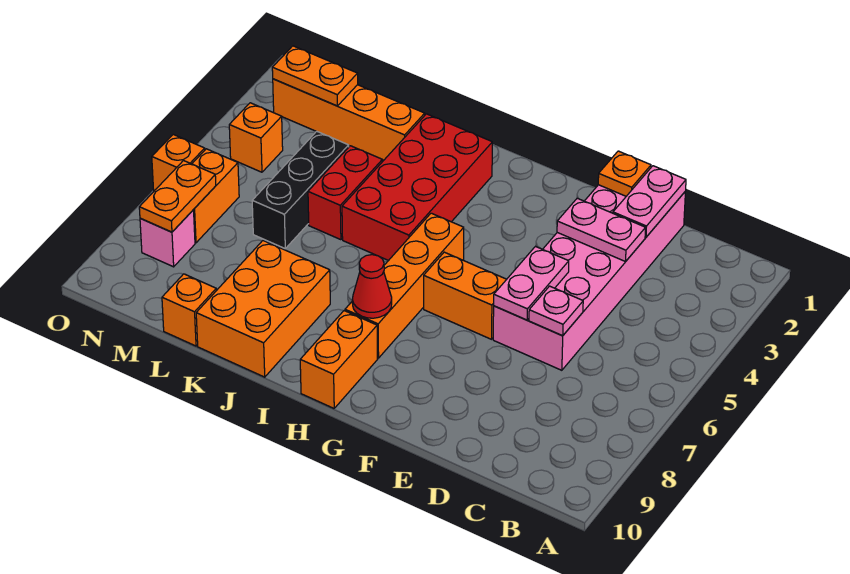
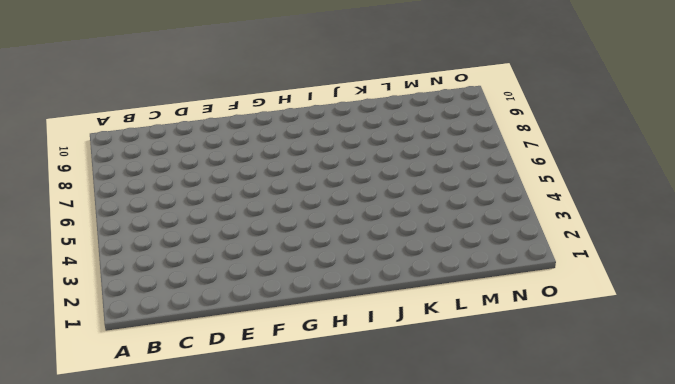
none -> pink brick D1:E6 level 1
none -> orange brick F6:G6 level 1
none -> orange brick H5:H8 level 1

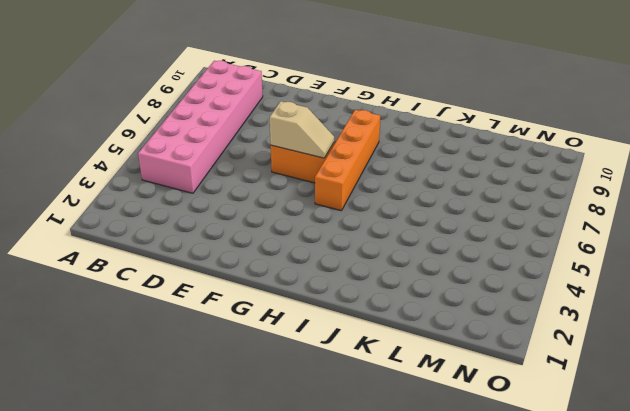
pink brick B4:C9 level 1 -> pink brick D1:E6 level 1
tan slope F6:G6 level 2 top F -> none
none -> orange brick H9:H10 level 1
none -> red brick I2:J5 level 1
none -> orange brick J8:K10 level 1

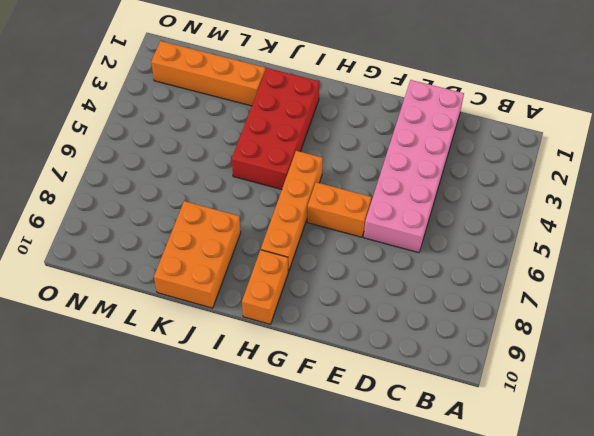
none -> red brick K4:K5 level 1
none -> black brick L4:L6 level 1
none -> orange brick L10 level 1

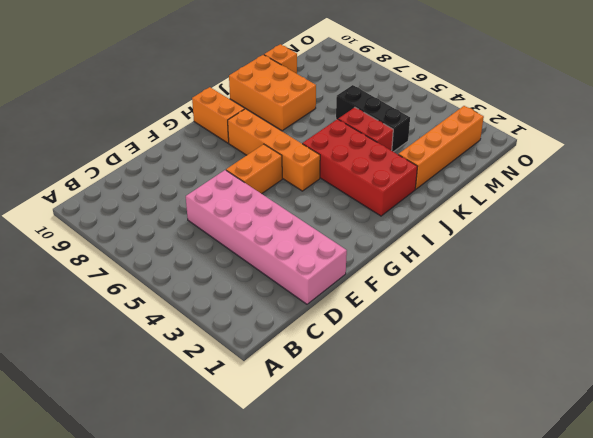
none -> orange brick N4 level 1
none -> orange brick N6:N7 level 1
none -> pink brick N8 level 1

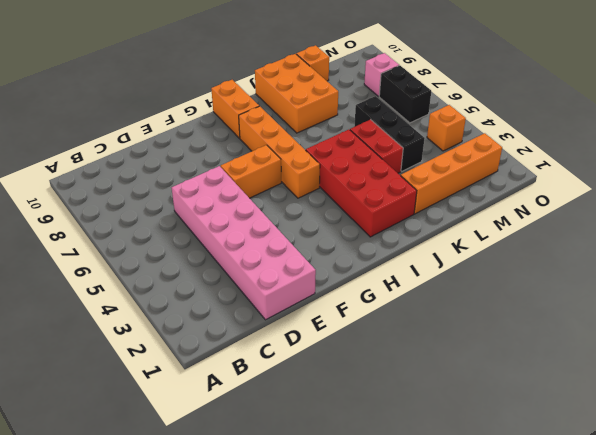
black brick N6:N7 level 1 -> orange brick N6:N7 level 1
none -> orange brick O6 level 1
none -> pink plate D1:D2 level 2
none -> pink plate D3:E3 level 2

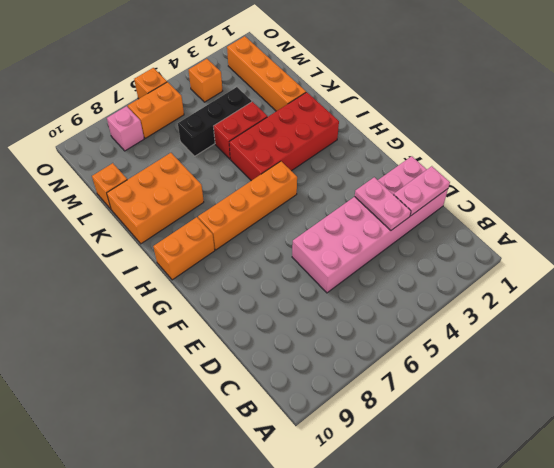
none -> orange brick F6:G6 level 1
none -> pink plate D6 level 2
none -> orange plate E1 level 2

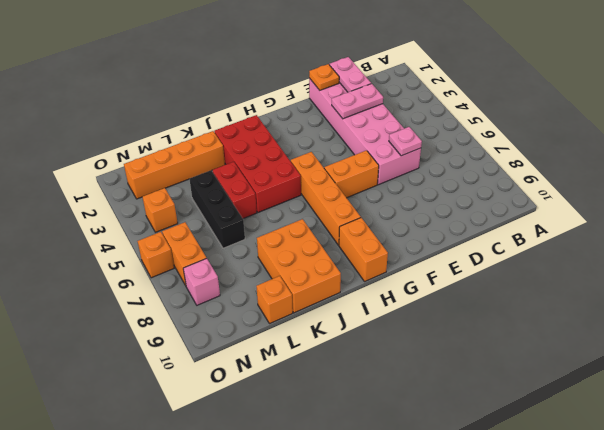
none -> pink plate E5:E6 level 2
none -> red cone H8 level 2
none -> orange plate M2:N2 level 2

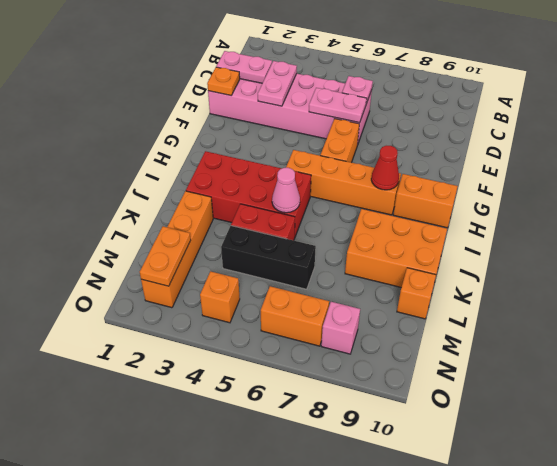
pink cone J5 level 2 -> none
none -> orange brick O6 level 1
none -> orange plate N7:N8 level 2

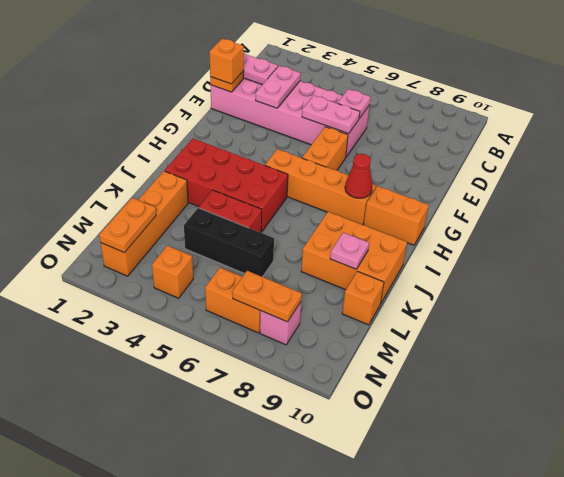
orange brick E1 level 3 -> orange brick O6 level 1
pink plate K9 level 2 -> none

